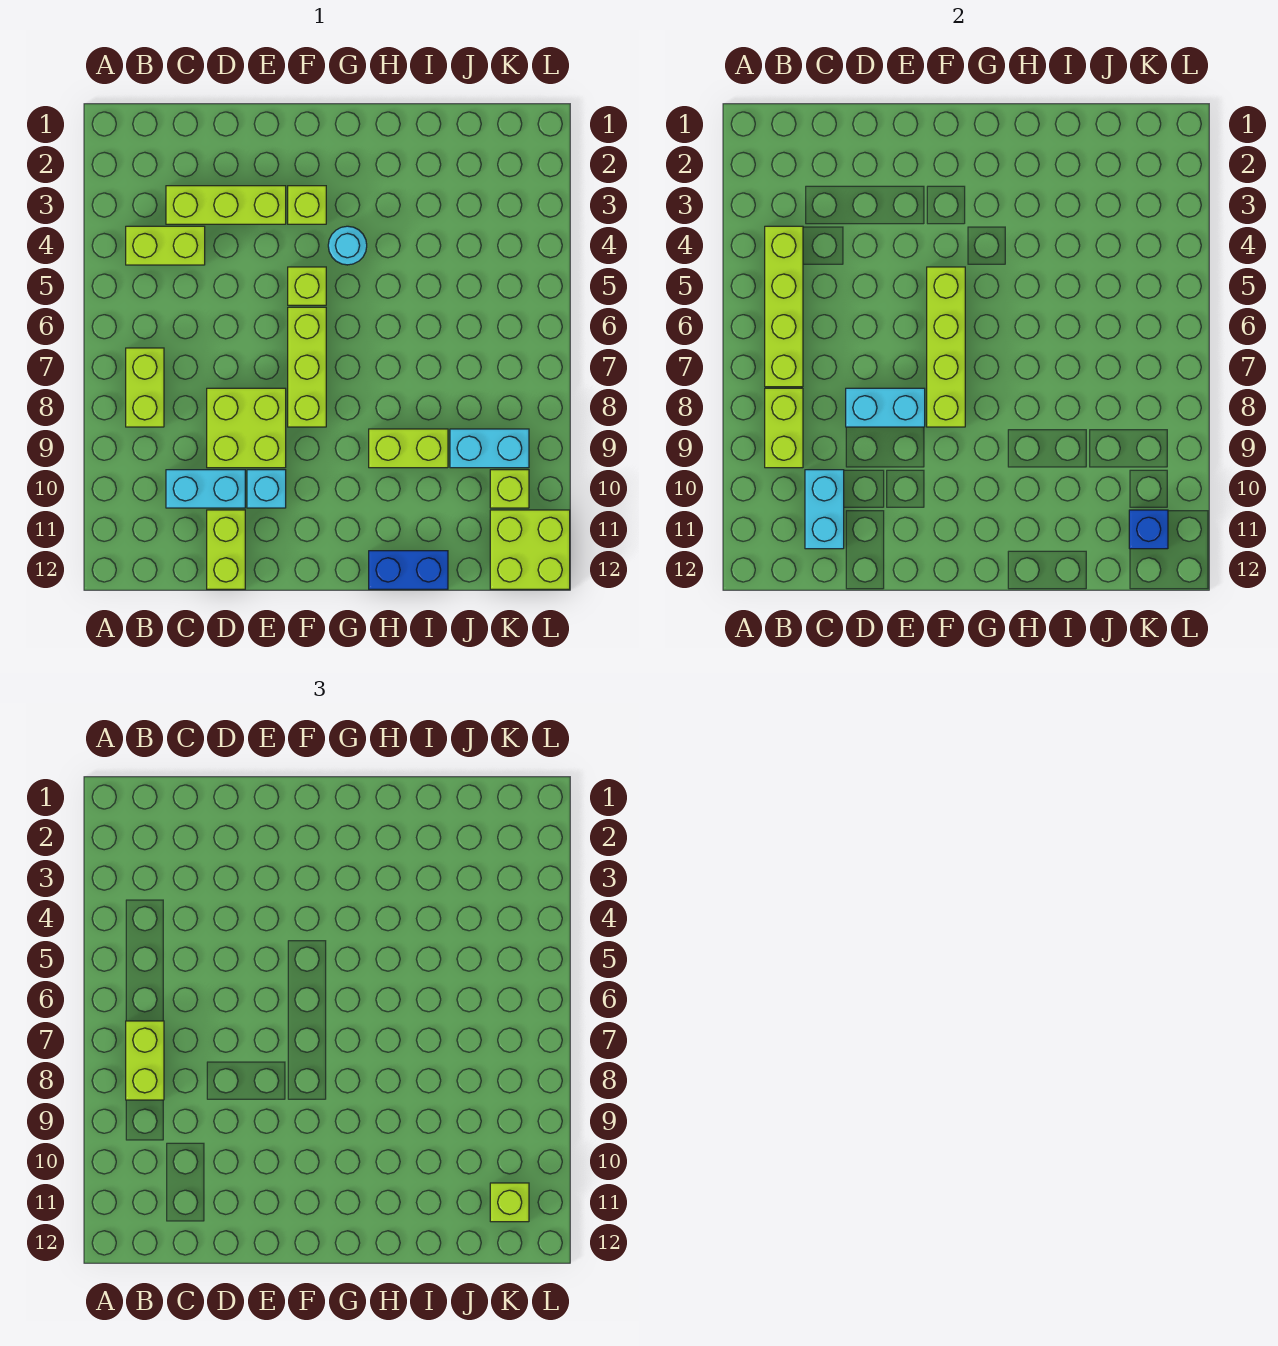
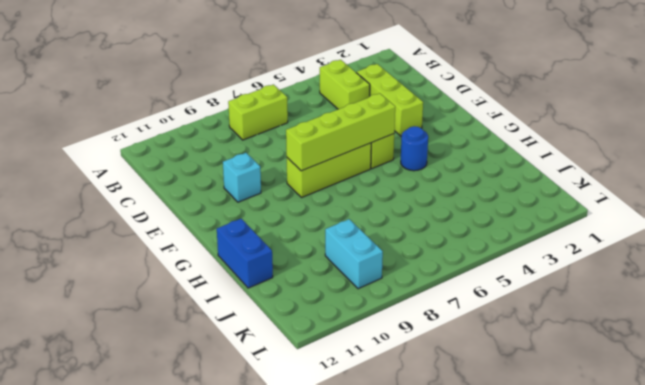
blue round brick G4 level 1 -> cyan round brick G4 level 1
none -> cyan brick C10:D10 level 1
none -> lime brick D8:E9 level 1
none -> lime brick D11:D12 level 1

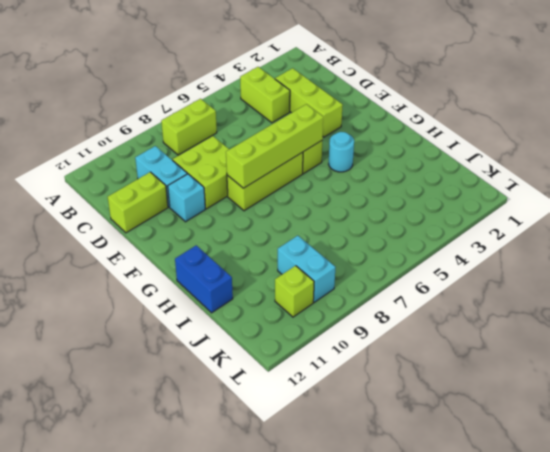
none -> lime brick F3 level 1
none -> lime brick H9:I9 level 1
none -> lime brick K11:L12 level 1

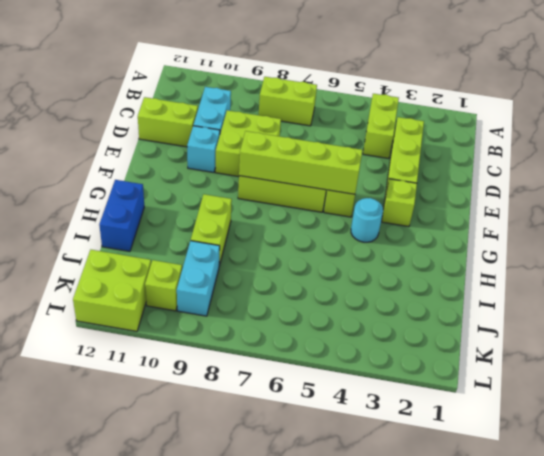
none -> lime brick B4:B7 level 2
none -> lime brick B8:B9 level 2
none -> cyan brick C10:C11 level 2

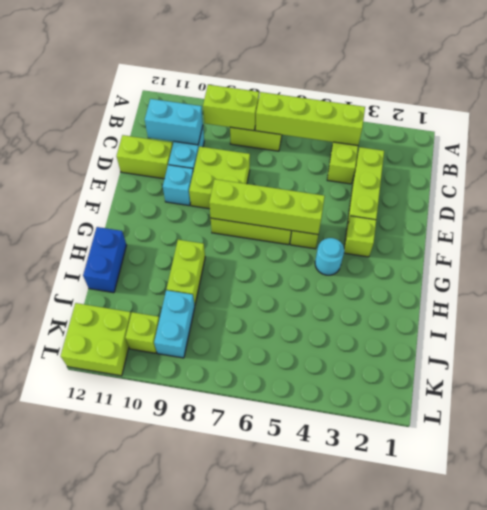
none -> cyan brick D8:E8 level 2
none -> blue brick K11 level 2
none -> lime brick B7:B8 level 3

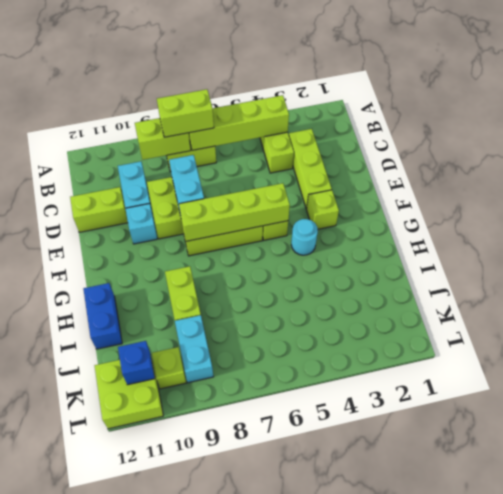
none -> cyan brick C10:C11 level 2
none -> lime brick K11 level 3

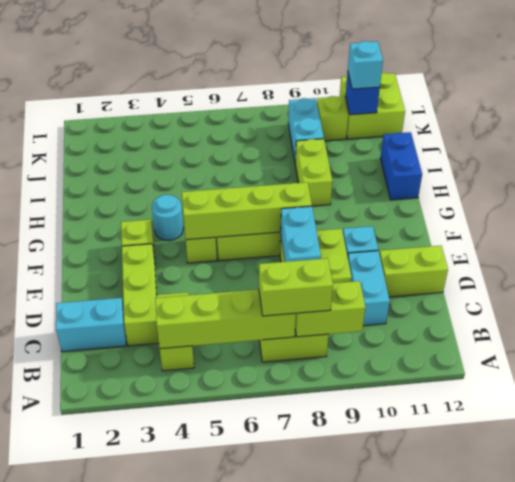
cyan brick C1:C2 level 1 -> cyan brick C10:C11 level 2
cyan brick K11 level 3 -> lime brick K11 level 3

